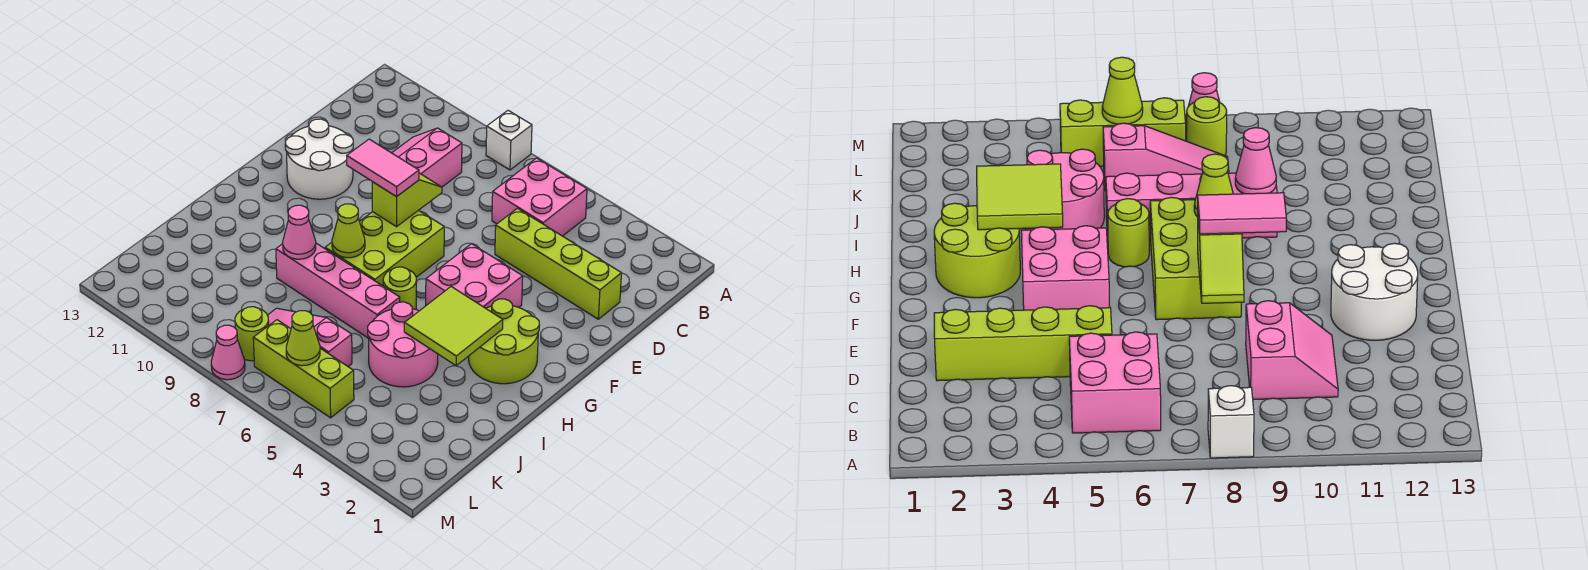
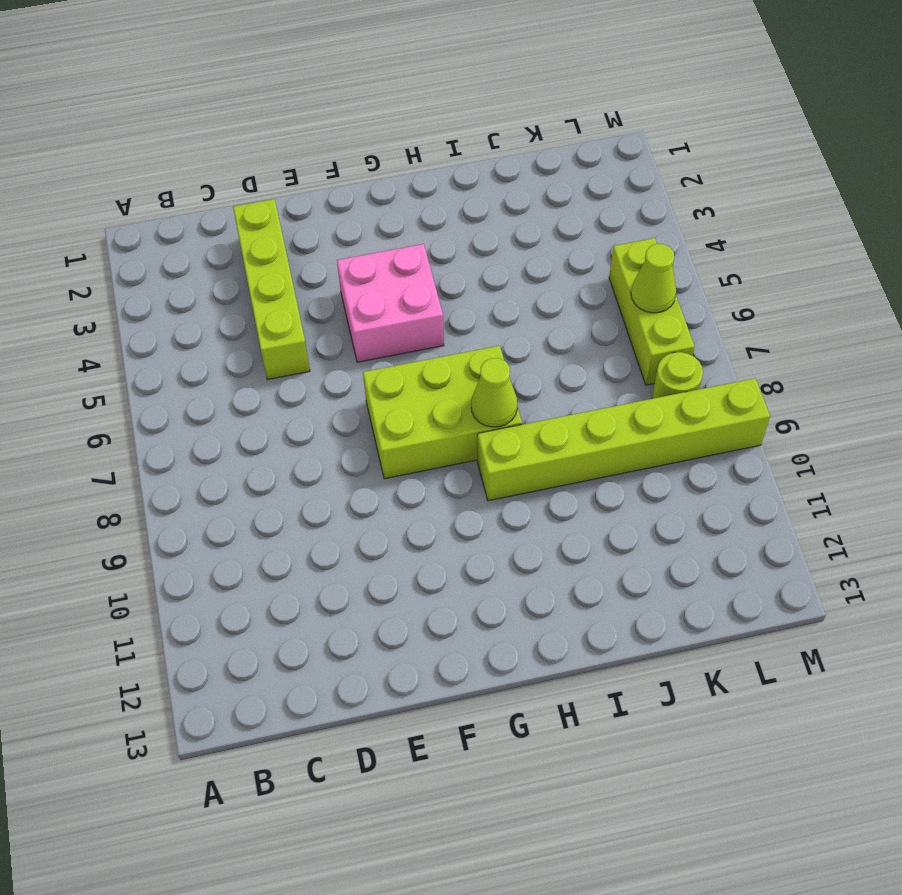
lime brick H9:M9 level 1 -> pink brick I6:I9 level 1
none -> white brick A8 level 1
none -> pink brick B5:C6 level 1
none -> pink slope C9:D10 level 1 top 9

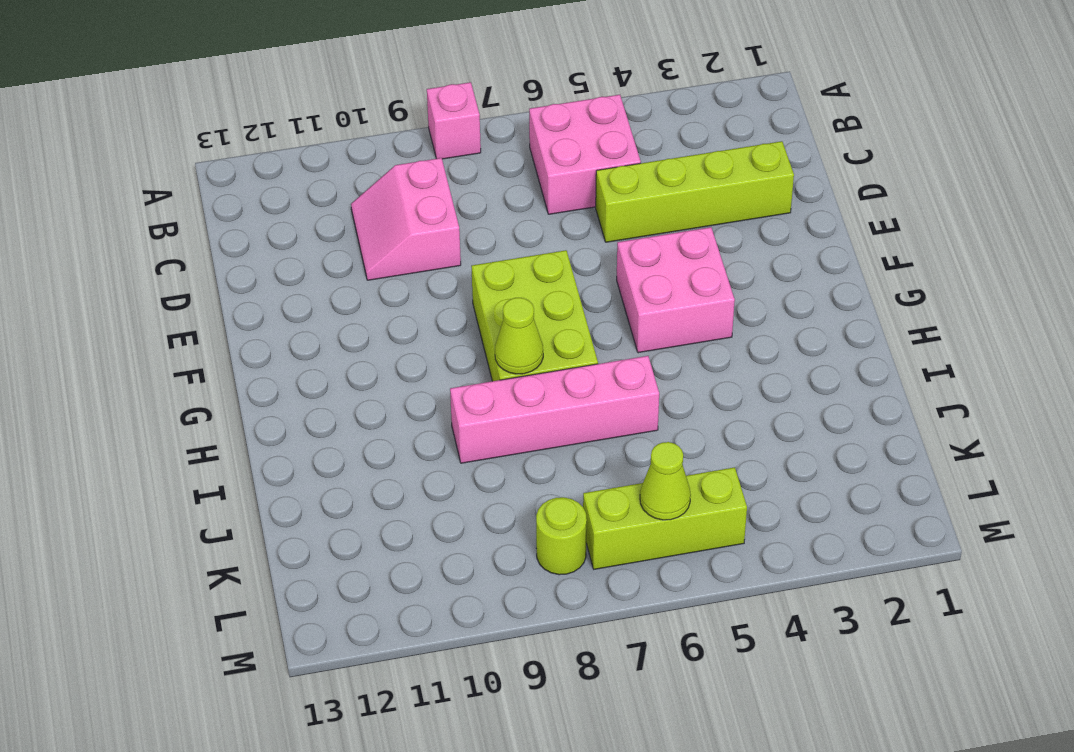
pink brick A8 level 1 -> white brick A8 level 1
none -> white round brick E11:F12 level 1
none -> lime round brick G2:H3 level 1
none -> lime round brick H6 level 1

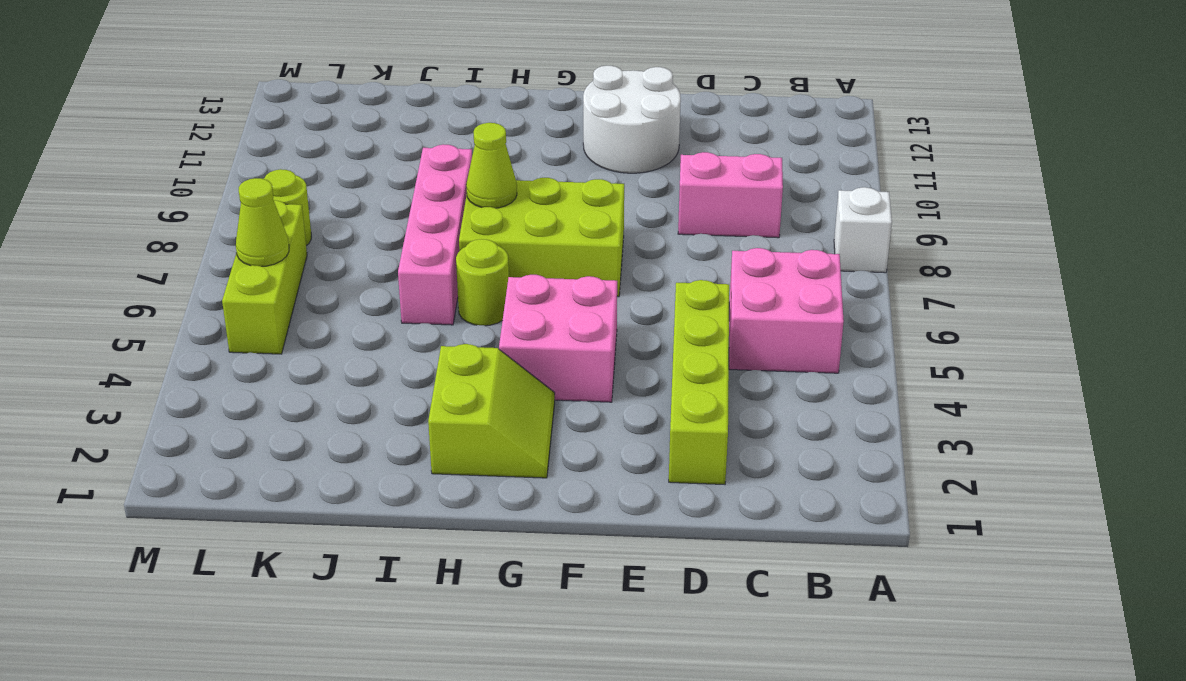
lime slope G2:H3 level 1 top H -> lime round brick G2:H3 level 1
none -> pink round brick I4:J5 level 1
none -> pink slope K6:K8 level 1 top 6
none -> pink cone M8 level 1

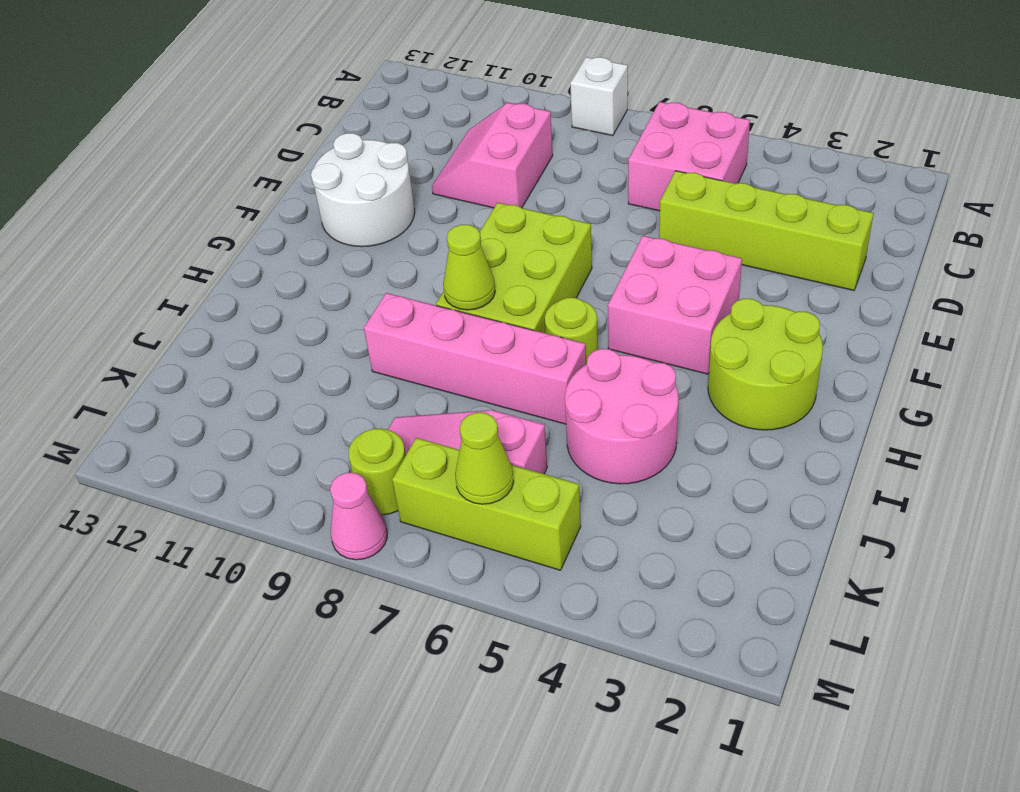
none -> lime slope E8:F8 level 2 top F
none -> lime tile H3:I4 level 2
none -> pink cone I9 level 2

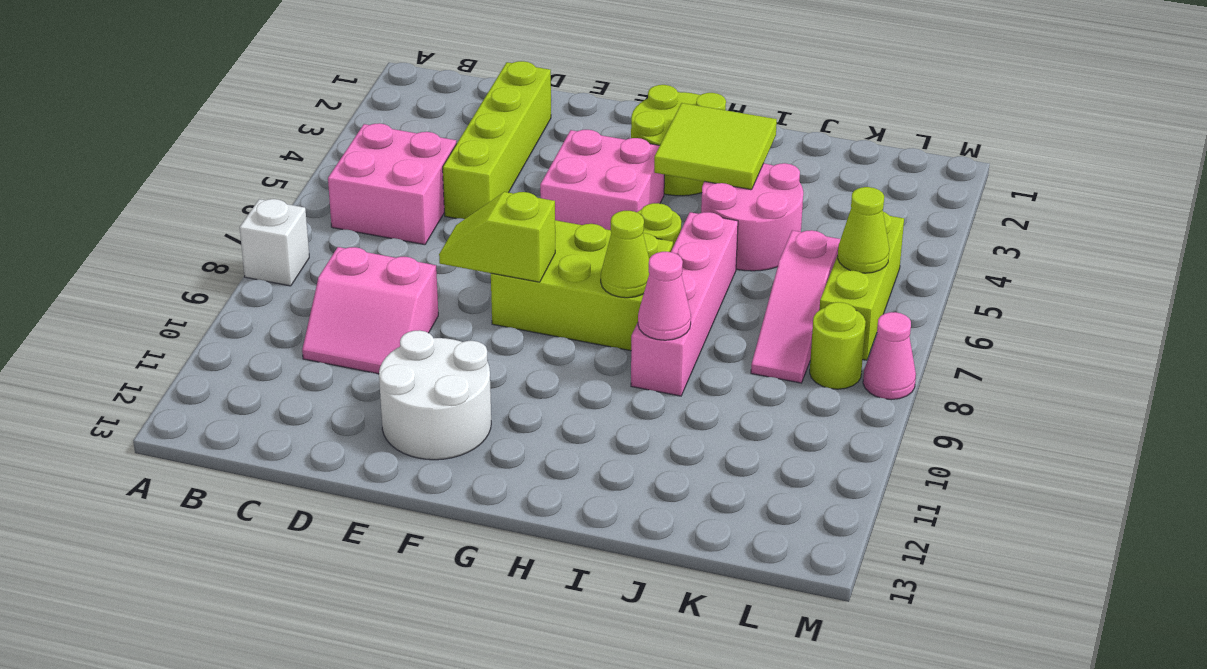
none -> pink tile F8:F9 level 3

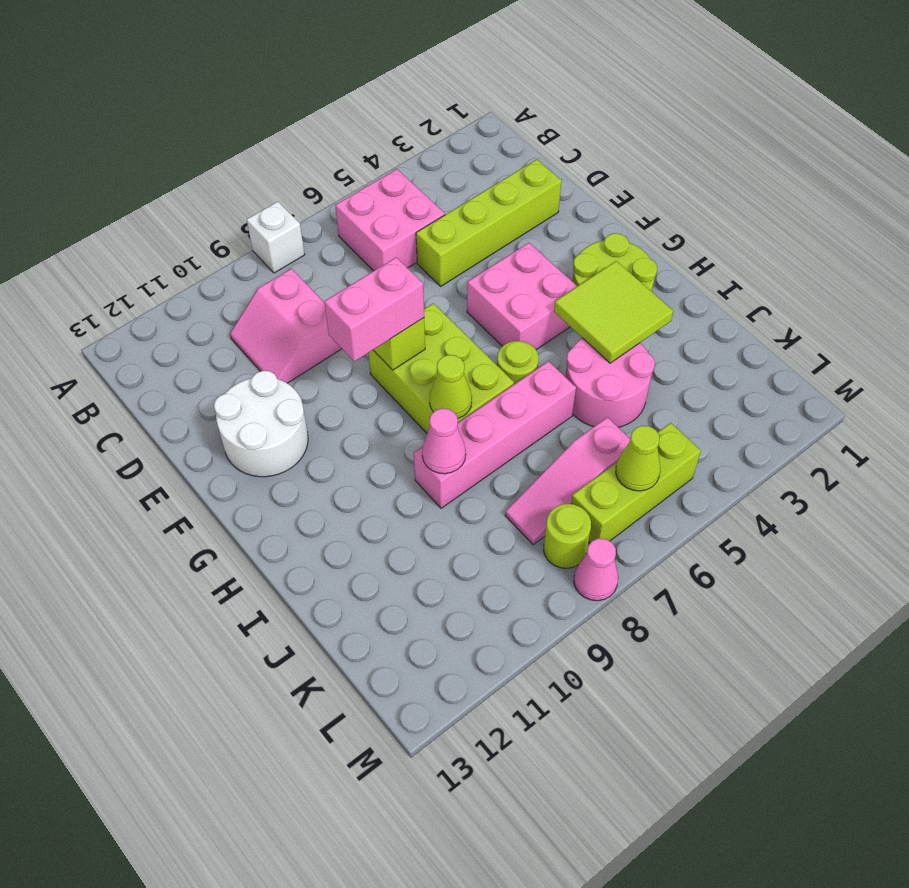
pink brick F8:F9 level 3 -> pink tile F8:F9 level 3

